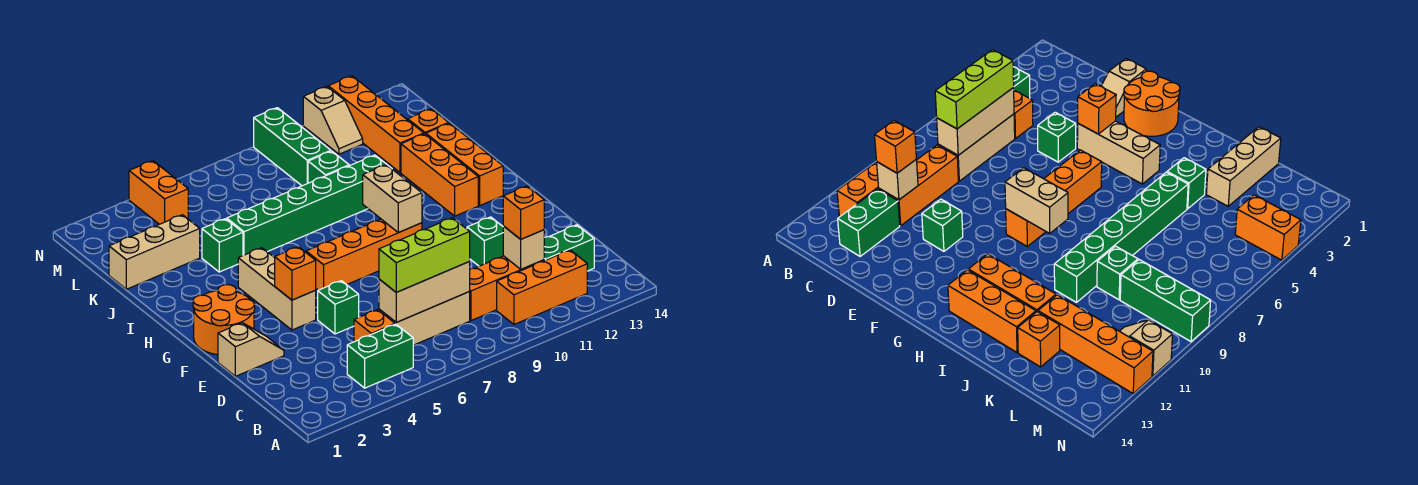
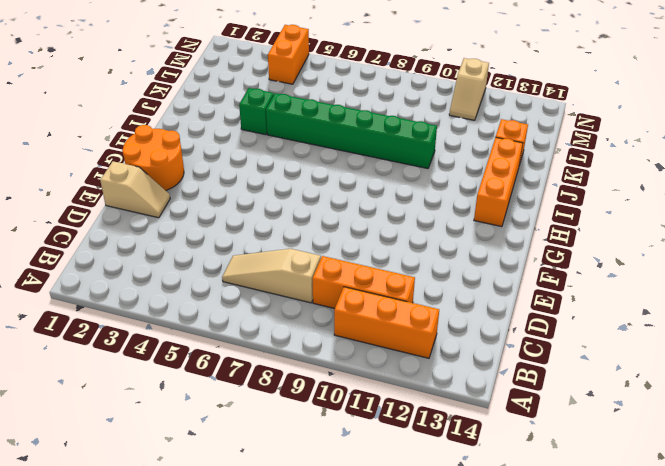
tan slope C6:C8 level 1 top 8 -> tan brick C6:C8 level 1
none -> green brick B4:B5 level 1
none -> orange brick C5 level 1
none -> green brick C12:C13 level 1

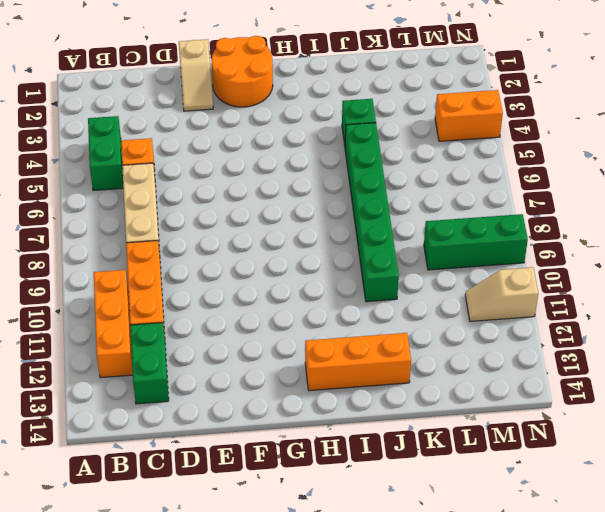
none -> green brick E5 level 1
none -> green brick E11 level 1
none -> tan brick F4:H4 level 1

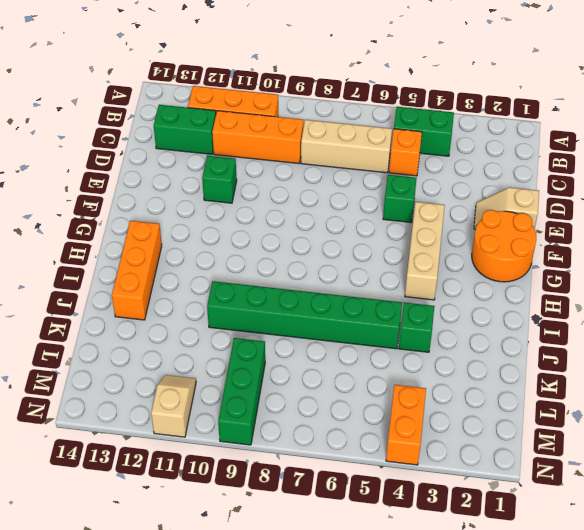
none -> orange brick G6:G9 level 1
none -> orange brick H12:J12 level 1
none -> tan brick K1:K3 level 1

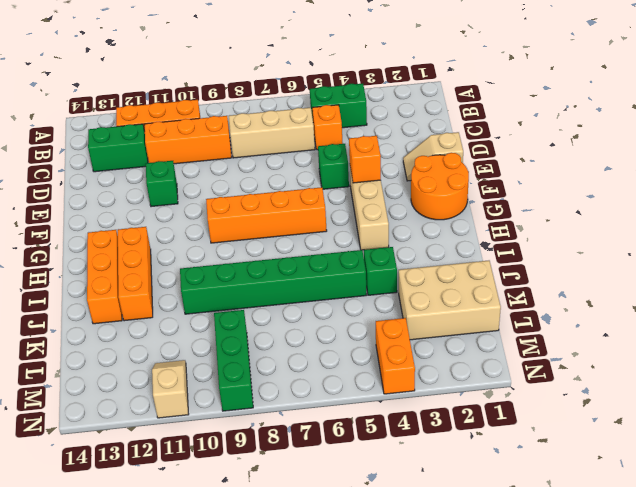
tan brick K1:L3 level 1 -> tan brick K1:K3 level 1
none -> green brick K9 level 1
none -> orange brick K12:N12 level 1
none -> orange brick K13 level 1

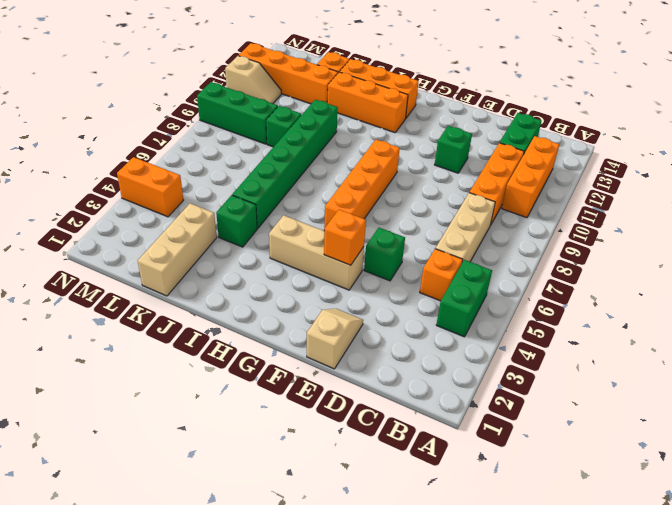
none -> orange round brick F1:G2 level 1
none -> tan brick C6:C8 level 2
none -> tan brick C11 level 2

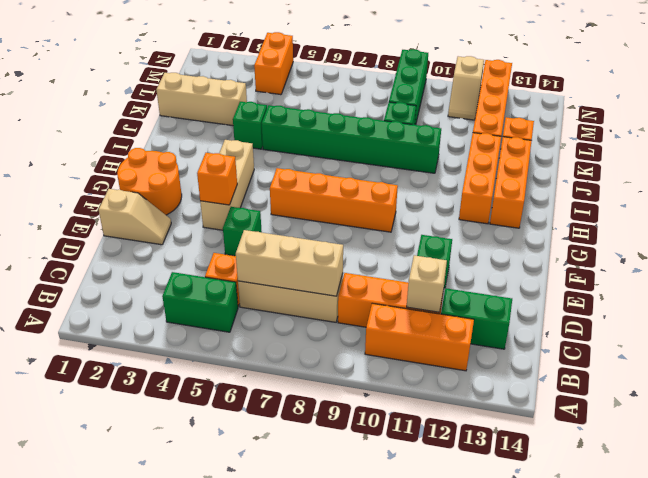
none -> tan brick G9:H9 level 2
none -> lime brick C6:C8 level 3
none -> orange brick C11 level 3

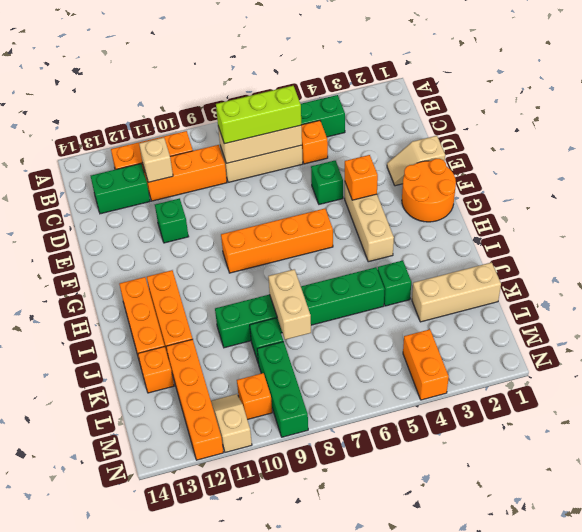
tan brick J8:K8 level 2 -> tan brick G9:H9 level 2
orange brick M10 level 1 -> orange brick C11 level 3

